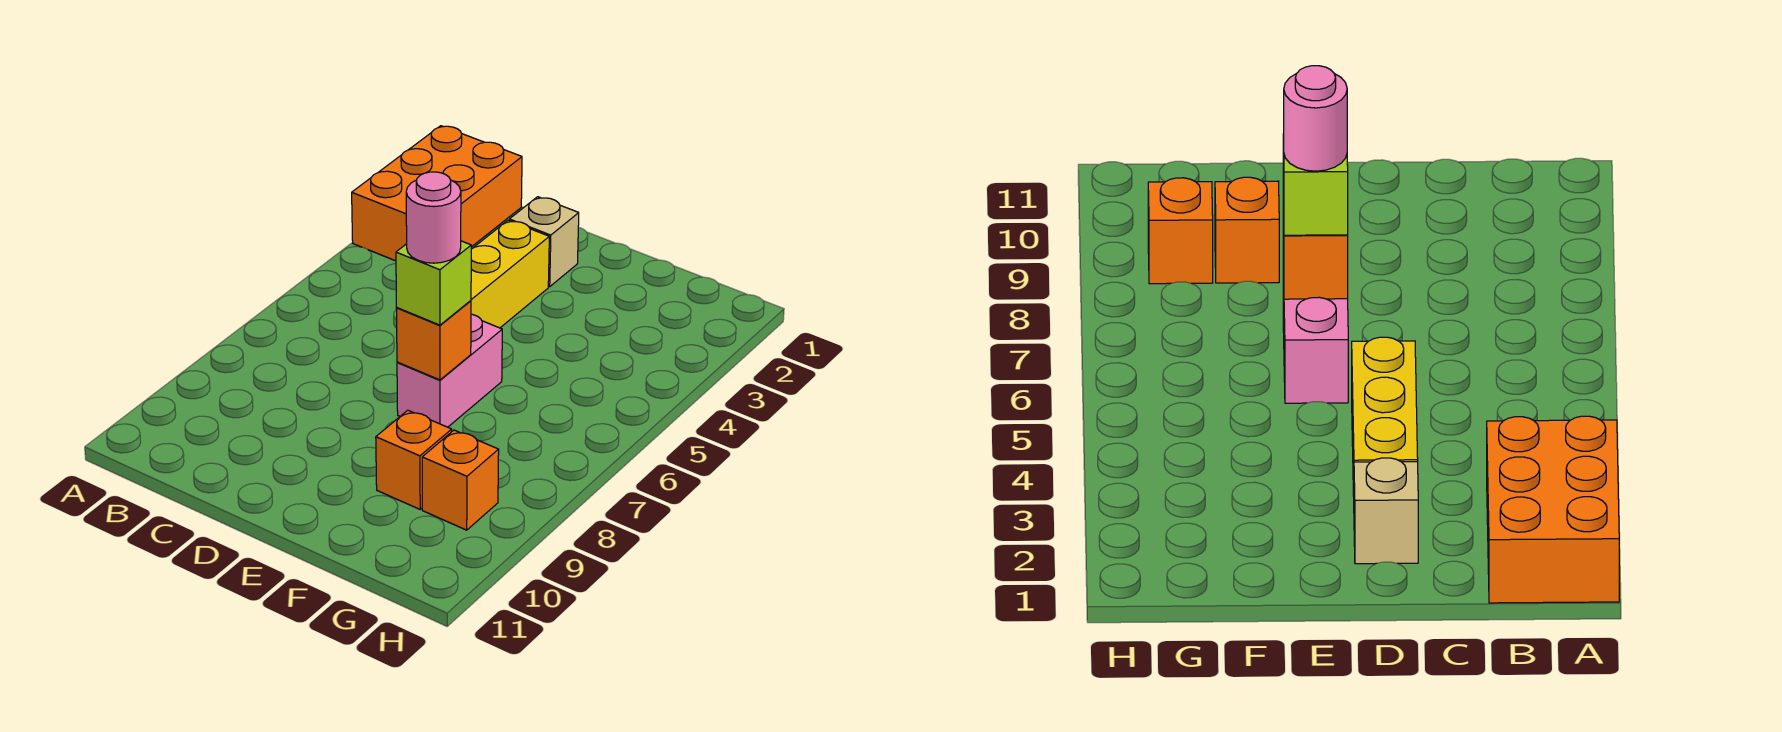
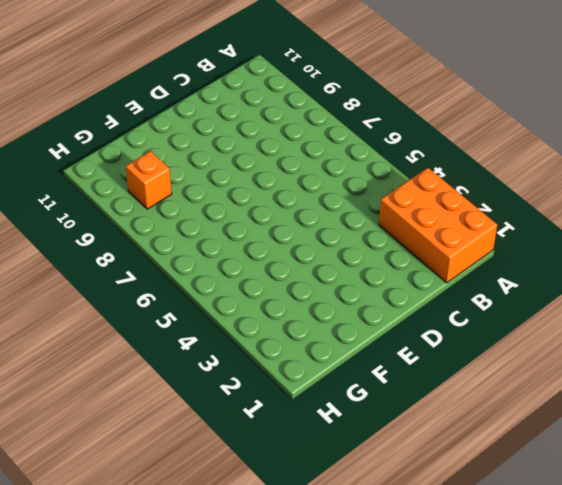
none -> tan brick D2 level 1
none -> yellow brick D3:D5 level 1

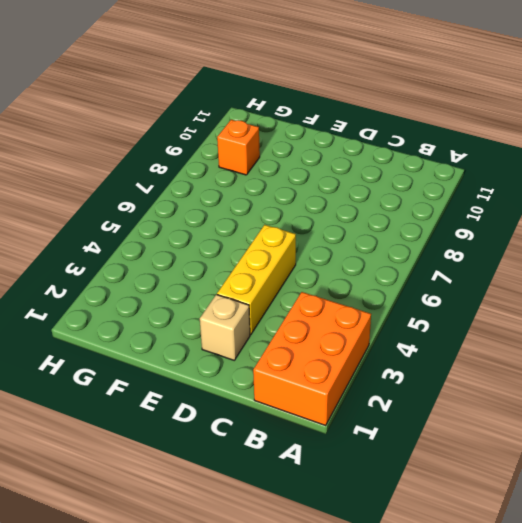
none -> pink brick E6:E7 level 1
none -> orange brick F9 level 1

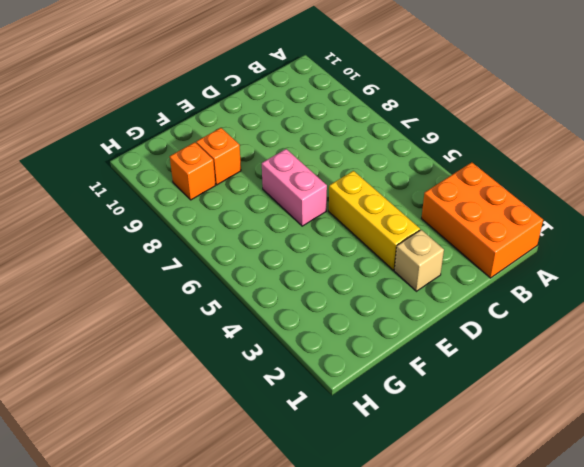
none -> orange brick E7 level 2
none -> lime brick E7 level 3

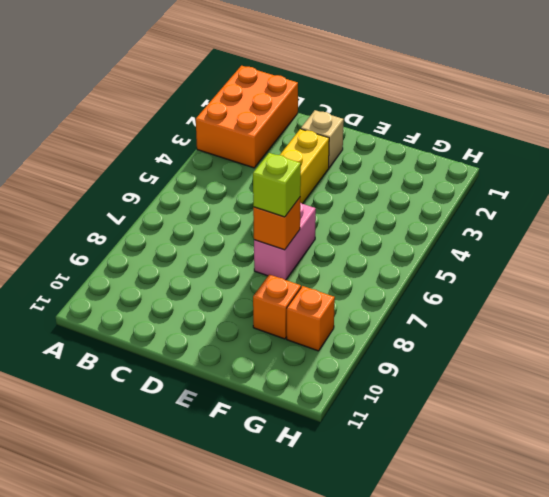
none -> pink round brick E7 level 4

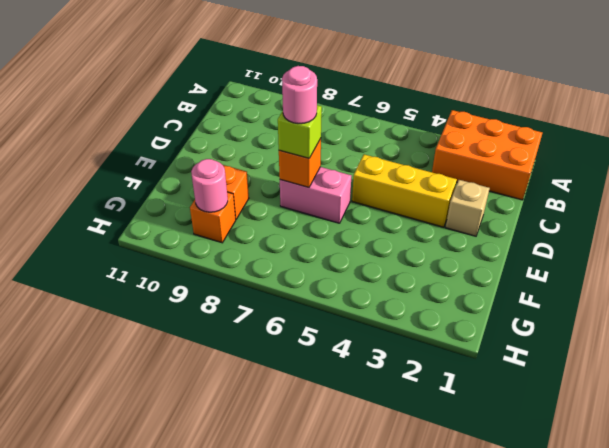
pink round brick G9 level 2 -> none

